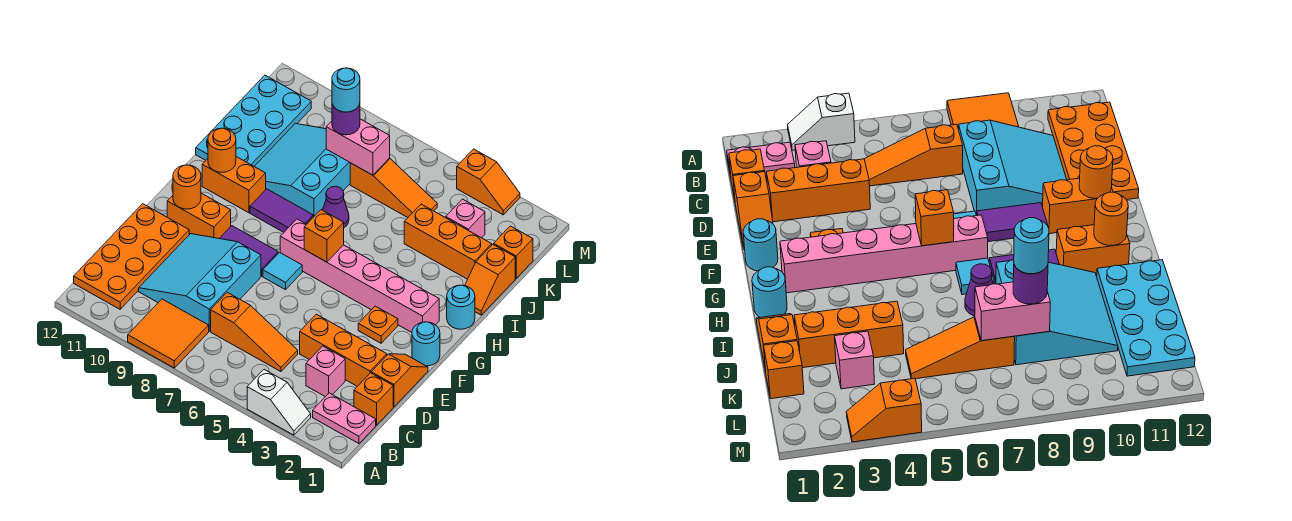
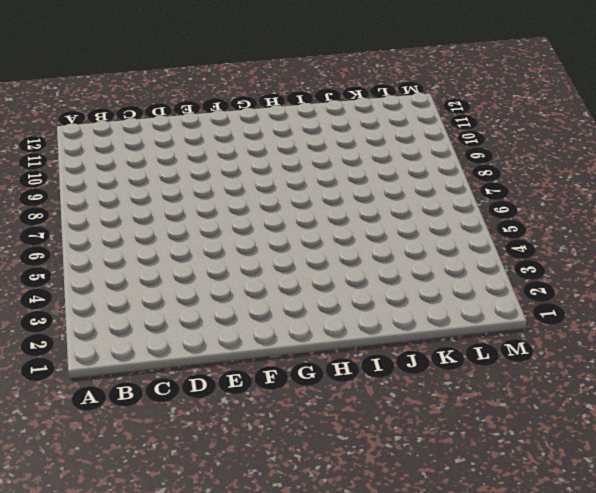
none -> white slope A3:A4 level 1 top 4
none -> orange tile A8:B9 level 1
none -> pink plate B1:B2 level 1
none -> orange plate B11:E12 level 1

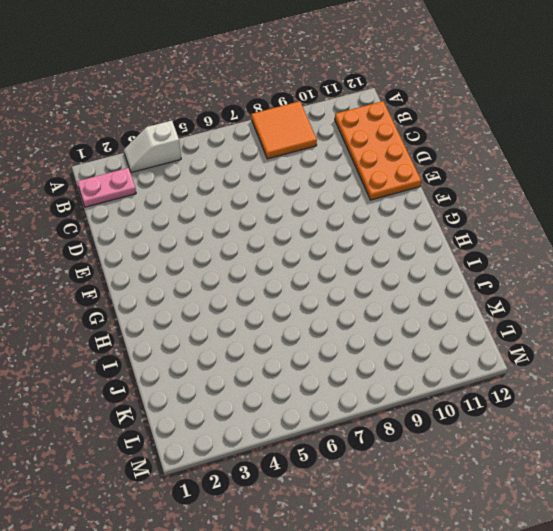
none -> orange brick C1 level 1
none -> pink brick C3 level 1
none -> orange slope C5:C7 level 1 top 7
none -> cyan slope C8:E10 level 1 top 8

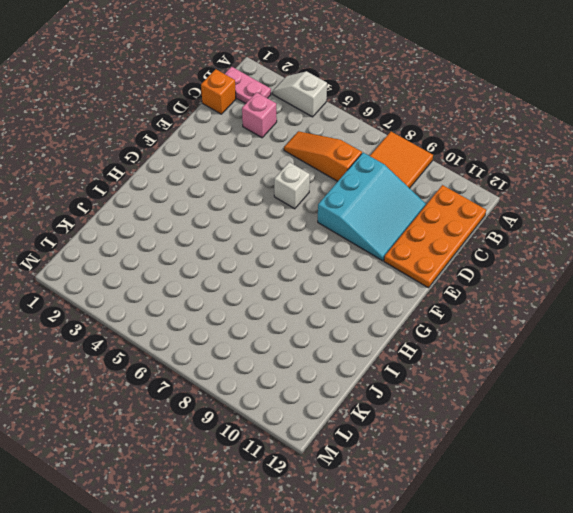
white brick E6 level 1 -> none
none -> orange slope D1:E1 level 1 top D
none -> orange brick D2:D4 level 1
none -> cyan round brick F1 level 1
none -> orange plate F3 level 1

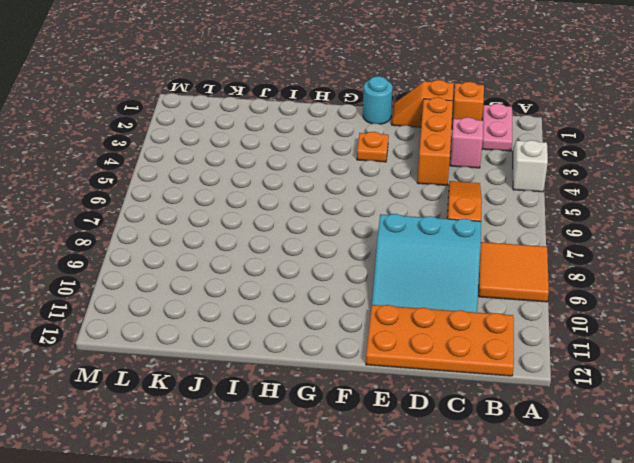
none -> cyan tile F7 level 1
none -> purple tile F8:F9 level 1
none -> orange brick F10:F11 level 1
none -> pink brick G2:G7 level 1

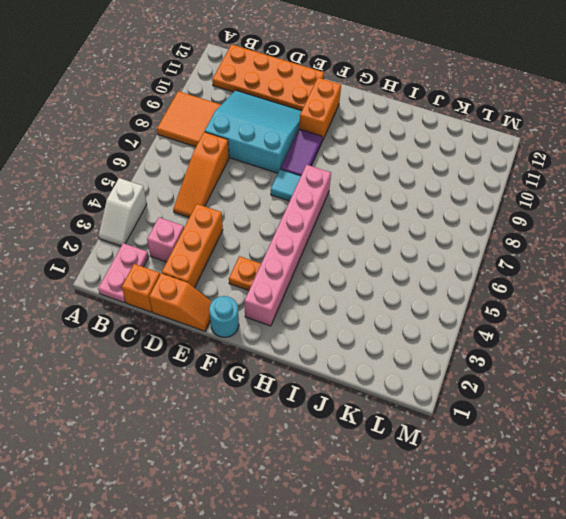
none -> cyan round brick H1 level 1
none -> cyan tile H7 level 1
none -> purple tile H8:H9 level 1
none -> orange brick H10:H11 level 1

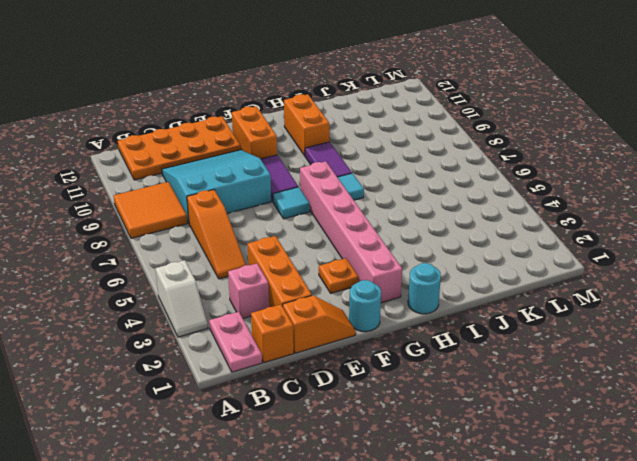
none -> orange slope I1:J1 level 1 top J
none -> purple cone I7 level 1
none -> cyan slope I8:K10 level 1 top 8
none -> cyan plate I11:L12 level 1

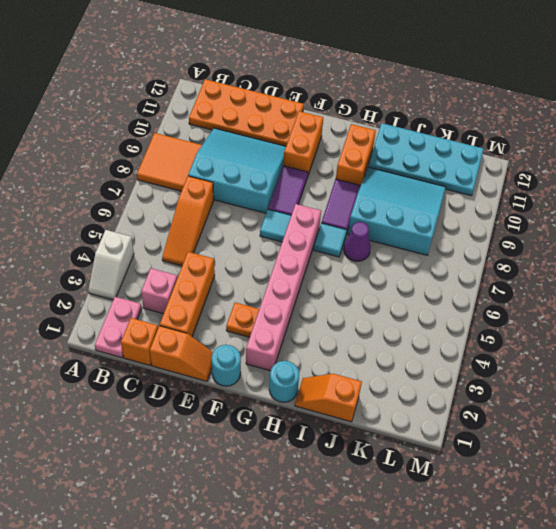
none -> orange brick J2:J4 level 1
none -> orange brick K1 level 1
none -> pink brick K3 level 1
none -> orange slope K5:K7 level 1 top 7

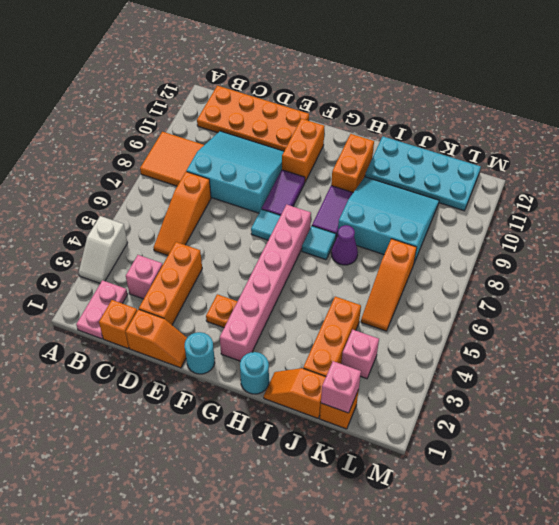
pink brick K1 level 2 -> none
none -> orange slope M3:M4 level 1 top 4
none -> orange round brick F11 level 2
none -> orange brick G6 level 2
none -> orange round brick H11 level 2

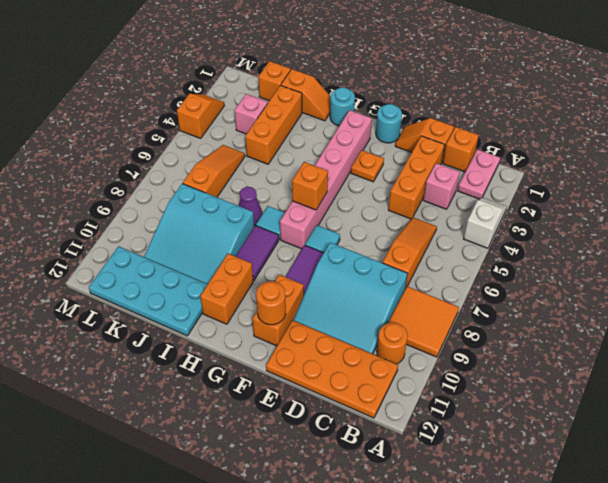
orange round brick B10 level 1 -> orange round brick H11 level 2
none -> pink brick K7:K8 level 2
none -> purple round brick K8 level 3
none -> cyan round brick K8 level 4

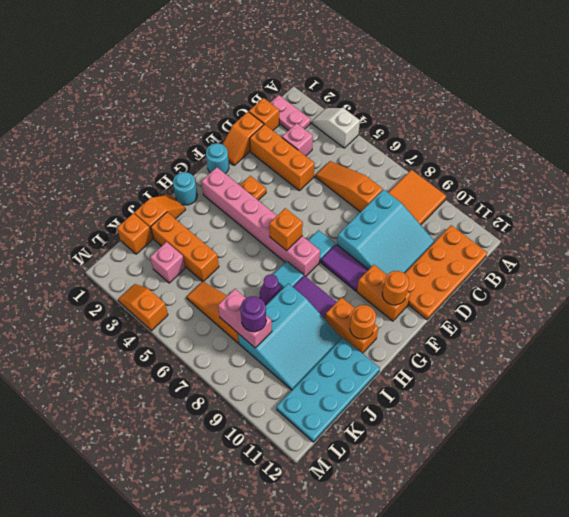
none -> cyan round brick K8 level 4

